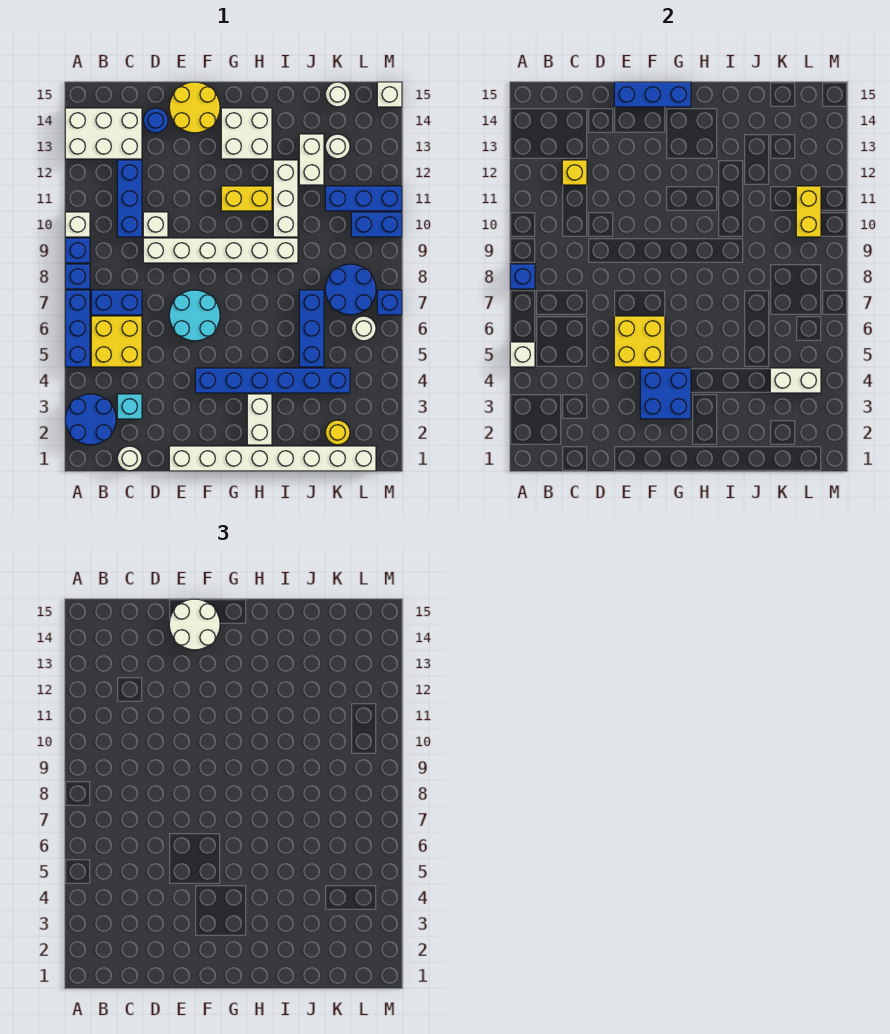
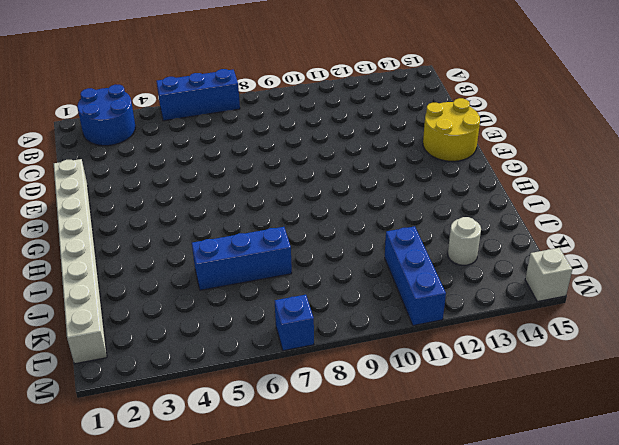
none -> blue brick A8 level 1
none -> blue brick A9 level 1
none -> white brick A10 level 1
none -> white brick A13:C14 level 1

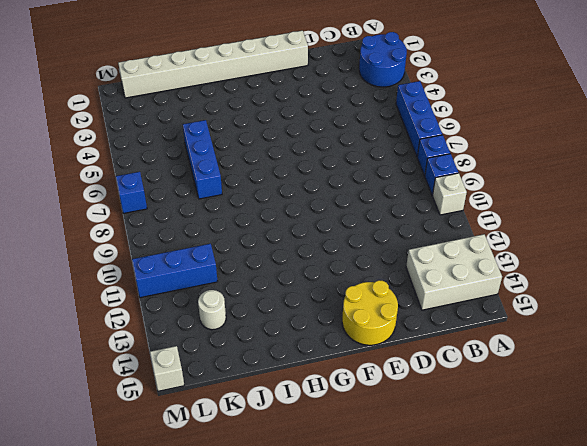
none -> yellow brick B5:C6 level 1
none -> blue brick B7:C7 level 1
none -> white round brick C1 level 1
none -> cyan brick C3 level 1

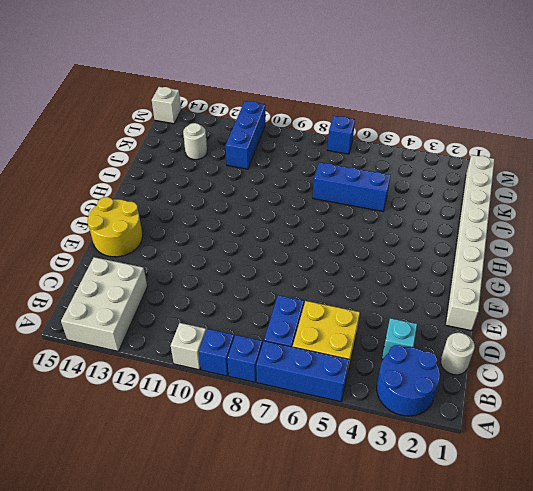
none -> blue brick C10:C12 level 1
none -> white brick D9:I9 level 1
none -> white brick D10 level 1
none -> blue round brick D14 level 1

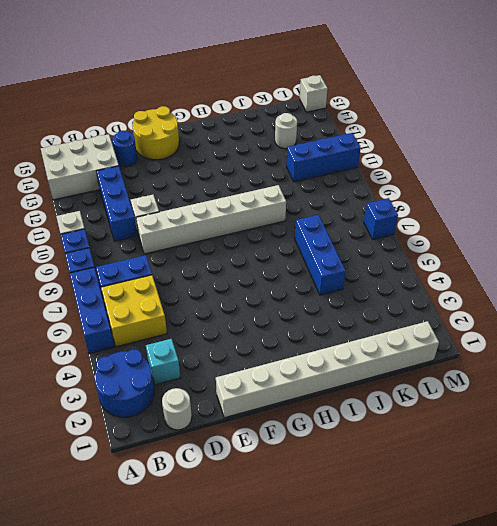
none -> cyan round brick E6:F7 level 1
none -> blue brick F4:K4 level 1
none -> yellow brick G11:H11 level 1
none -> white brick G13:H14 level 1

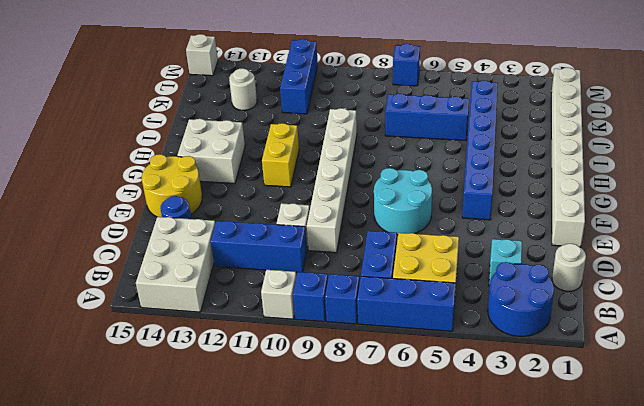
none -> white brick H2:H3 level 1
none -> white brick I10:I12 level 1
none -> white brick J12:J13 level 1
none -> yellow round brick K2 level 1

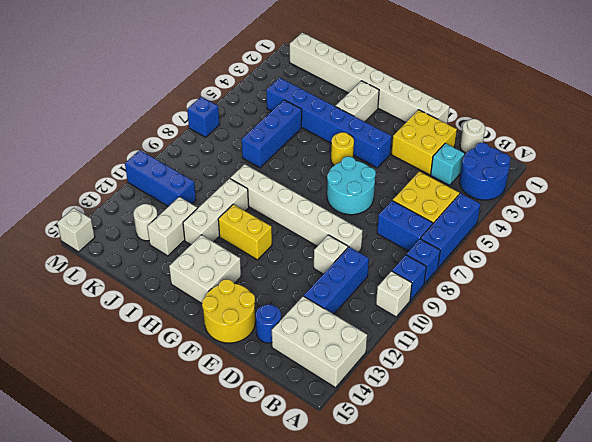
yellow brick D2:E3 level 1 -> yellow brick E5:F6 level 2
yellow round brick G5 level 1 -> yellow round brick K2 level 1
none -> blue round brick K7:L8 level 1
none -> white round brick K15 level 1
none -> white round brick L6 level 1
none -> blue brick L10:M10 level 1

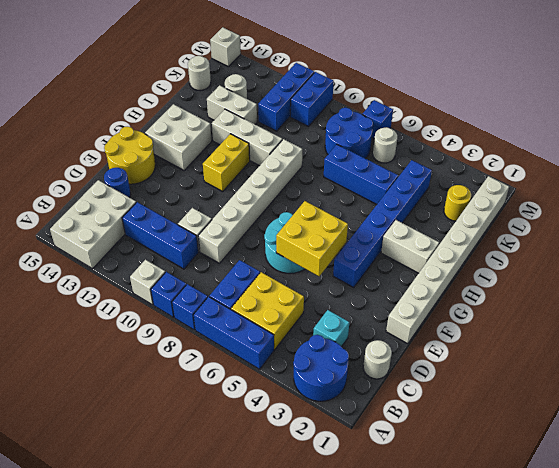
none -> white brick A5 level 2
none -> blue brick A8 level 2
none -> yellow brick C12 level 2
none -> blue brick E15:G15 level 2

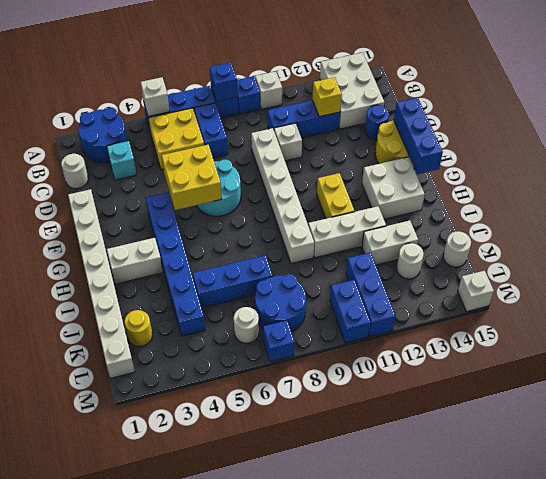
none -> blue brick F3:G4 level 2
none -> white brick K4:L4 level 2
none -> yellow brick L10:L11 level 2
none -> white round brick E14:F15 level 3

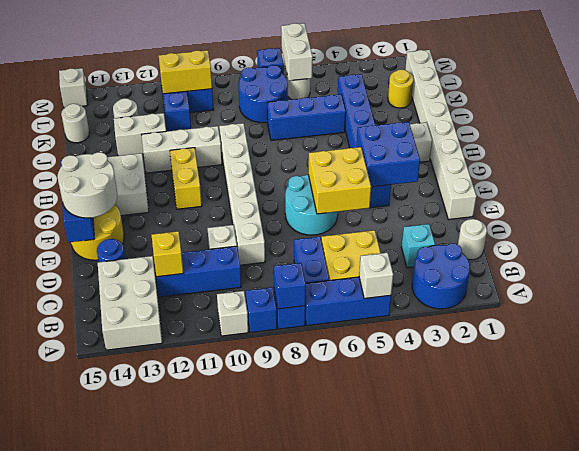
white brick L6:M6 level 2 -> white brick K4:L4 level 2

